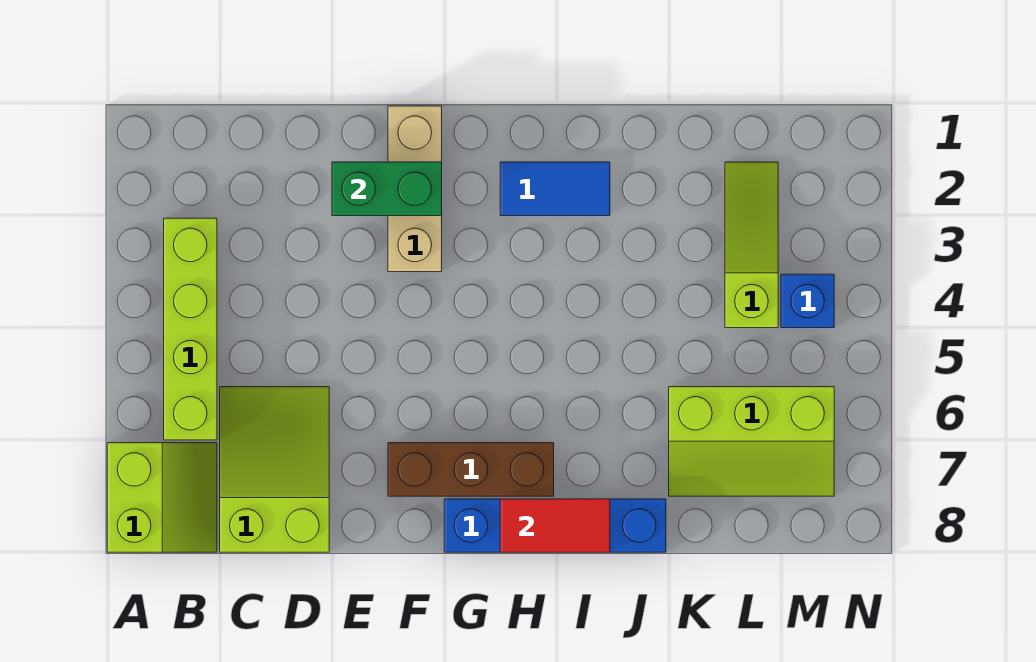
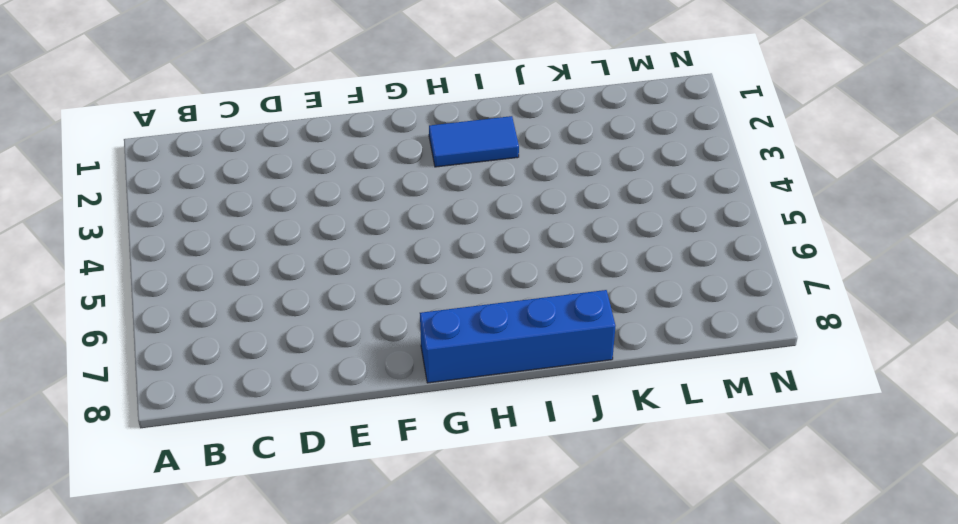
none -> lime slope A7:B8 level 1 top A
none -> lime brick B3:B6 level 1
none -> lime slope C6:D8 level 1 top 8

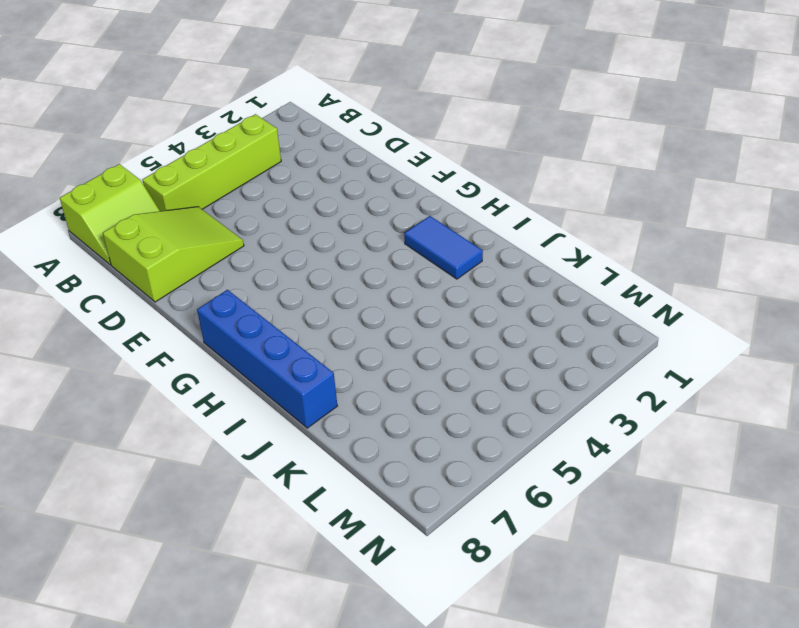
none -> tan brick F1:F3 level 1
none -> brown brick F7:H7 level 1
none -> lime slope K6:M7 level 1 top 6

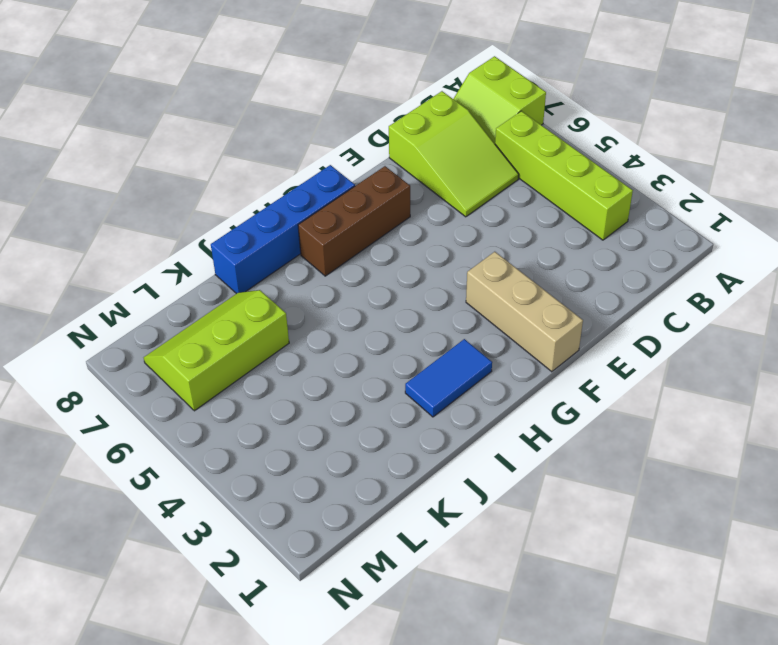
none -> lime slope L2:L4 level 1 top 4
none -> blue brick M4 level 1
none -> green brick E2:F2 level 2

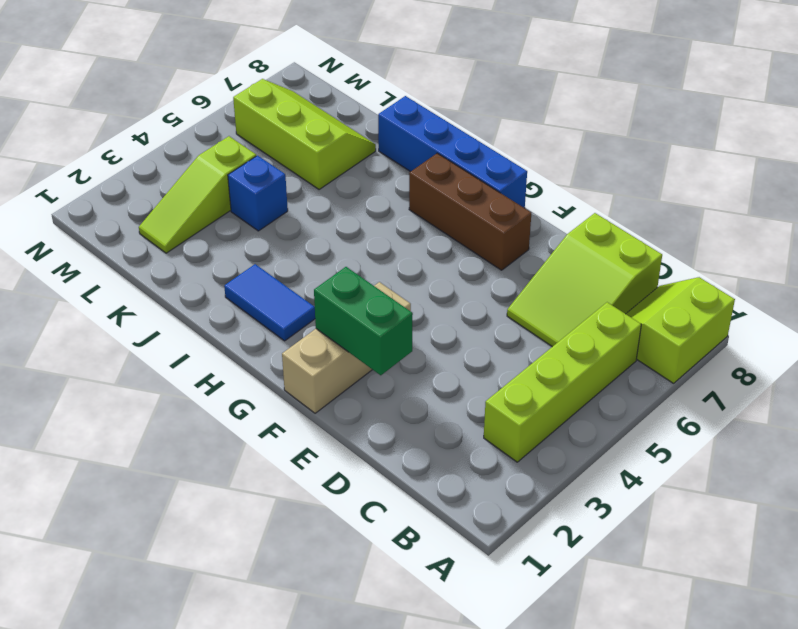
blue brick K4 level 1 -> blue brick M4 level 1
none -> red tile H8:I8 level 2

